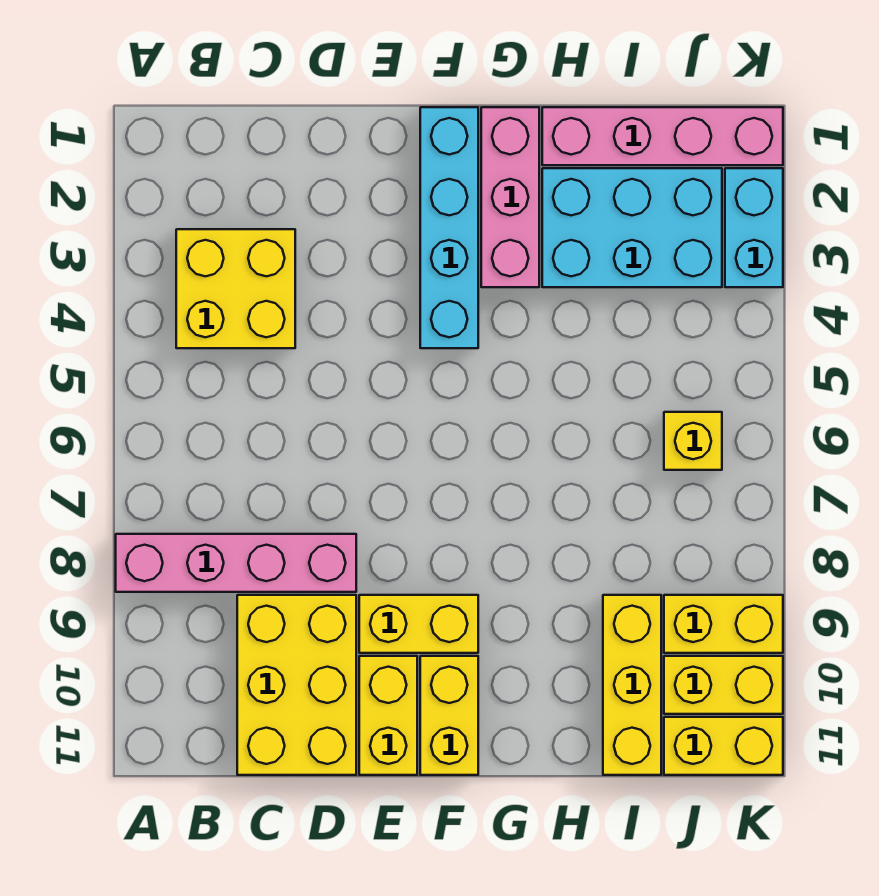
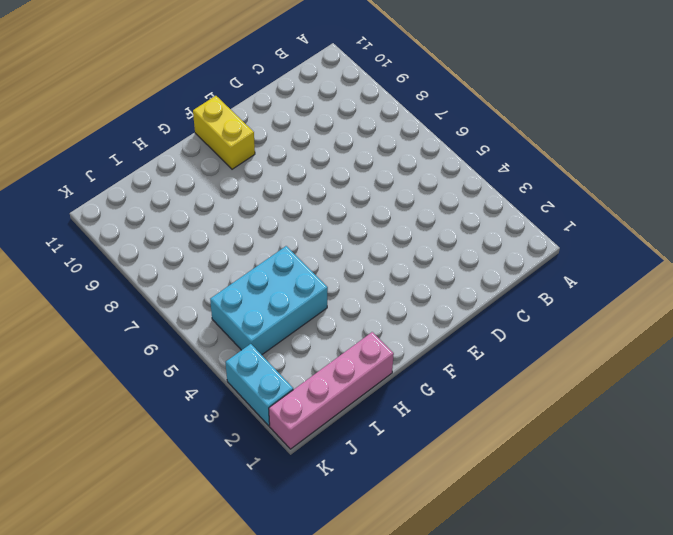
cyan brick H4:J5 level 1 -> cyan brick H2:J3 level 1
none -> pink brick A8:D8 level 1
none -> yellow brick B3:C4 level 1
none -> yellow brick C9:D11 level 1

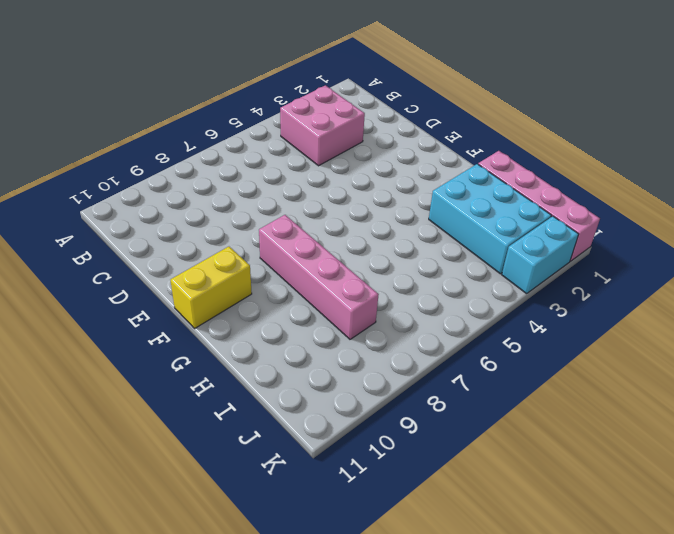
pink brick B3:C4 level 1 -> yellow brick B3:C4 level 1
pink brick F8:I8 level 1 -> pink brick A8:D8 level 1
none -> yellow brick C9:D11 level 1
none -> yellow brick E9:F9 level 1
none -> yellow brick E10:E11 level 1

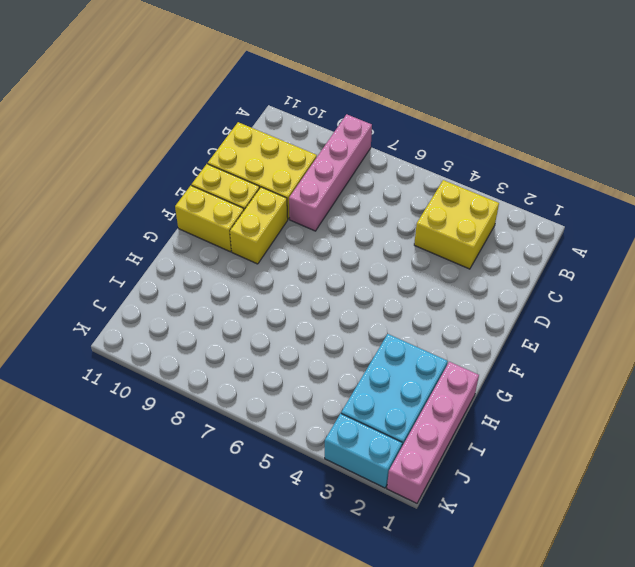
none -> cyan brick F1:F4 level 1
none -> pink brick G1:G3 level 1
none -> yellow brick I9:I11 level 1

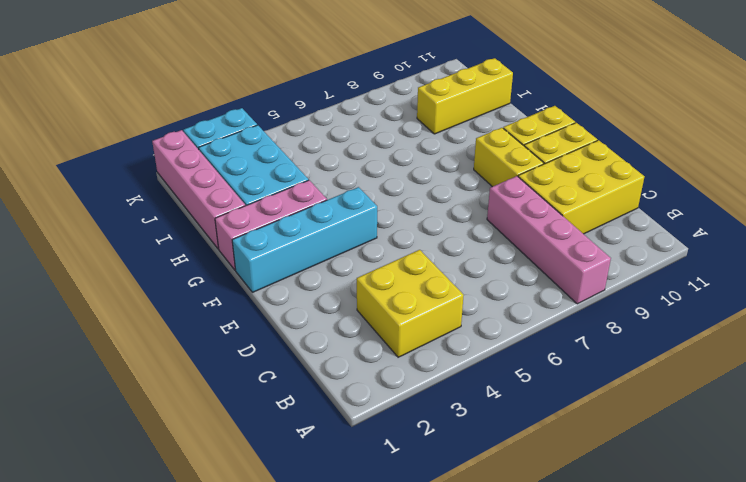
none -> yellow brick J6 level 1
none -> yellow brick J9:K9 level 1
none -> yellow brick J10:K10 level 1

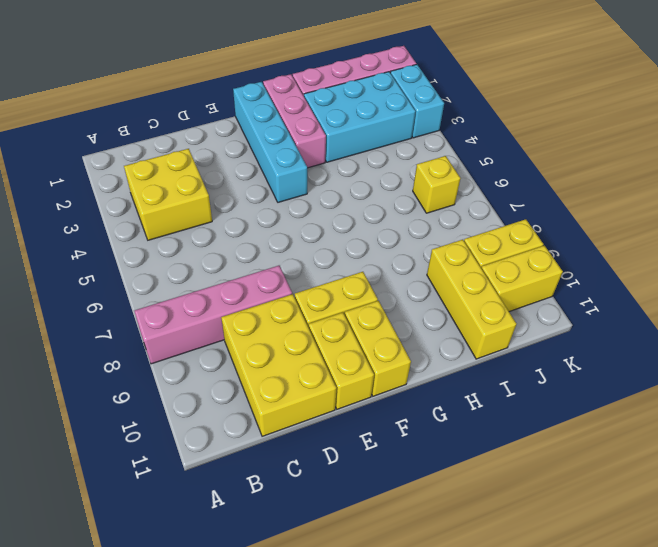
none -> yellow brick J11:K11 level 1

